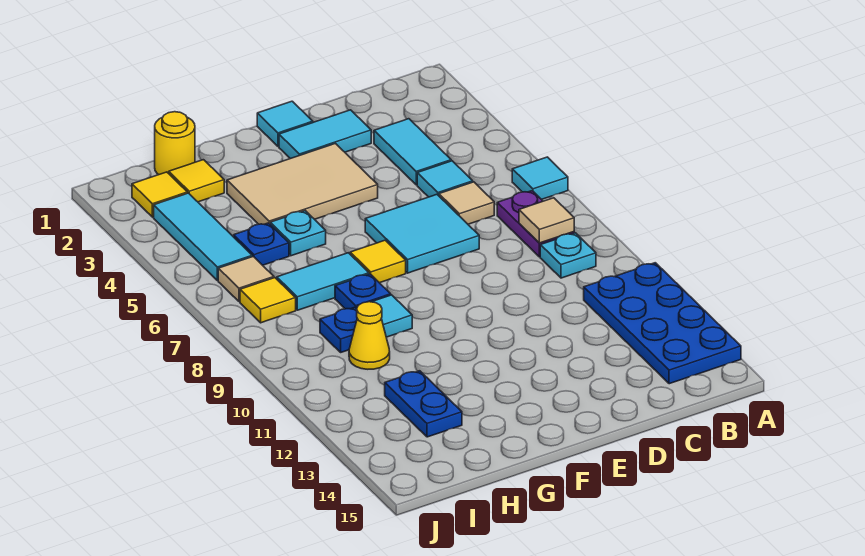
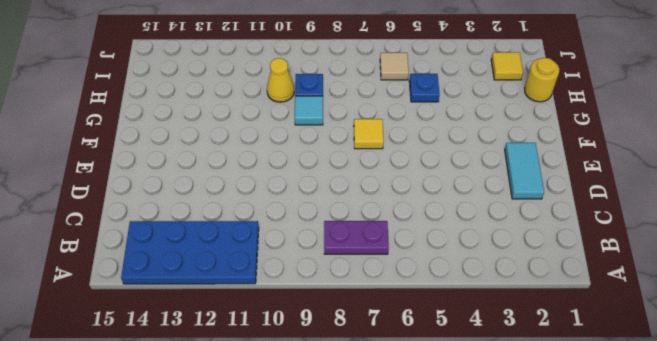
none -> cyan tile A6 level 1
none -> cyan plate B9 level 1
none -> cyan tile C3:C4 level 1

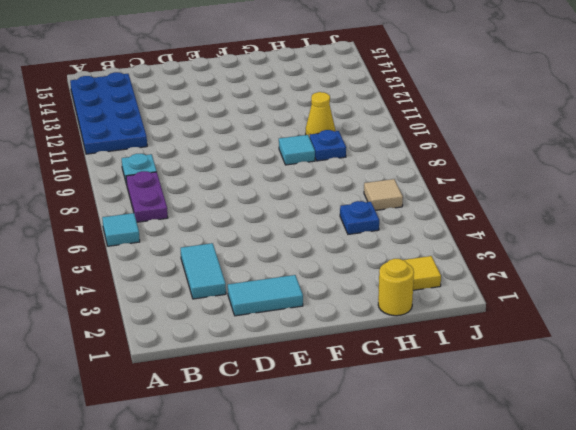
none -> cyan tile C5 level 1
none -> tan tile C6 level 1
none -> cyan tile D6:E7 level 1

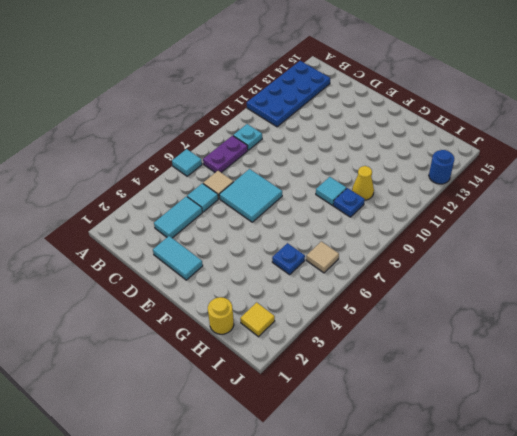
blue round brick J13 level 1 -> none
none -> cyan tile E1 level 1
none -> tan tile E3:G4 level 1
none -> yellow tile F7 level 1

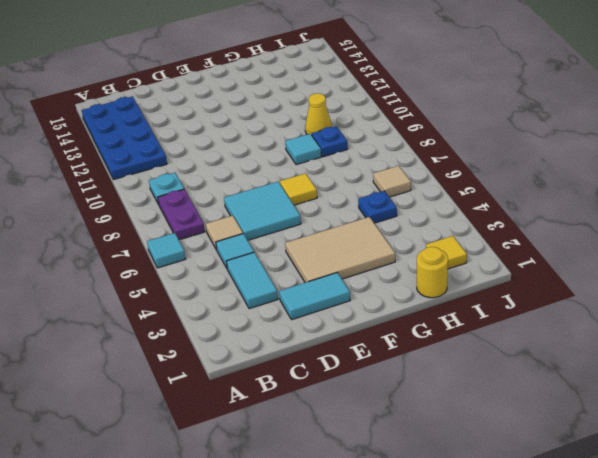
none -> cyan tile E1 level 1
none -> cyan plate G5 level 1
none -> cyan tile G7:H7 level 1

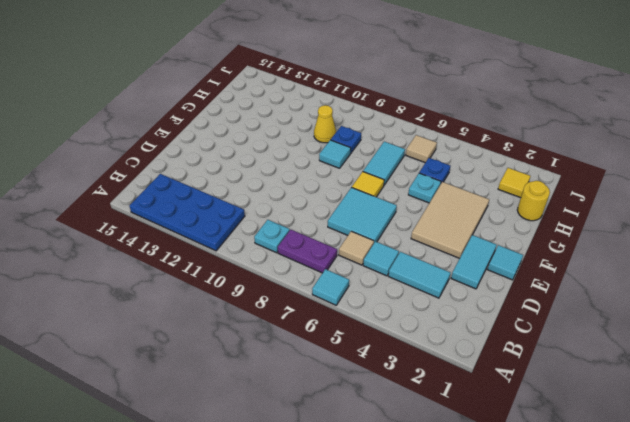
none -> blue plate G8 level 1
none -> yellow tile H2 level 1
none -> blue plate H12:H13 level 1

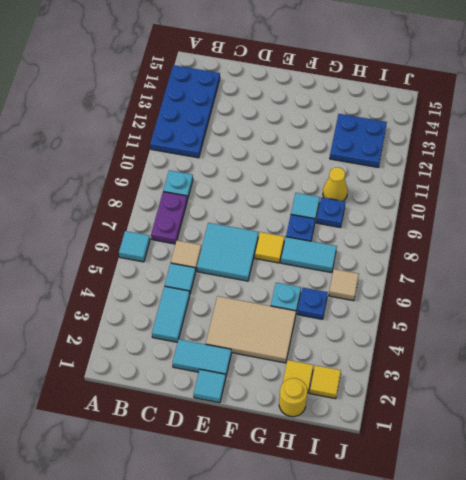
blue plate H12:I13 level 1 -> blue plate H12:H13 level 1
none -> cyan tile I3:I5 level 1
none -> yellow tile I7 level 1
none -> tan tile B8 level 2

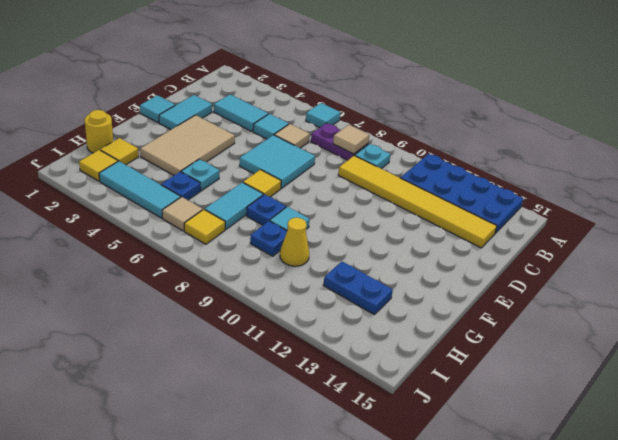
yellow tile C9:C14 level 1 -> none

